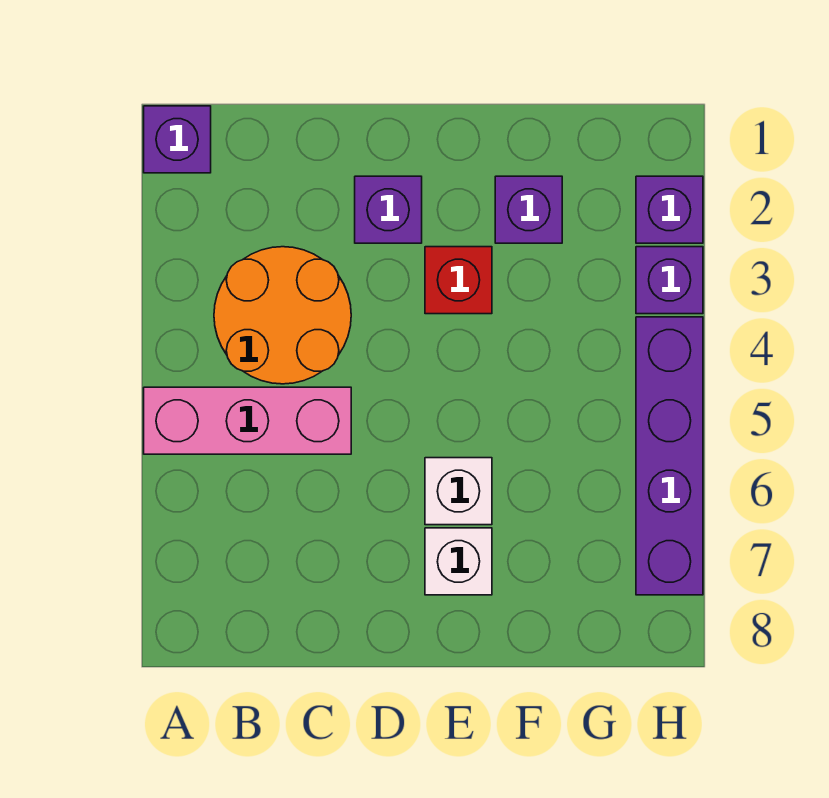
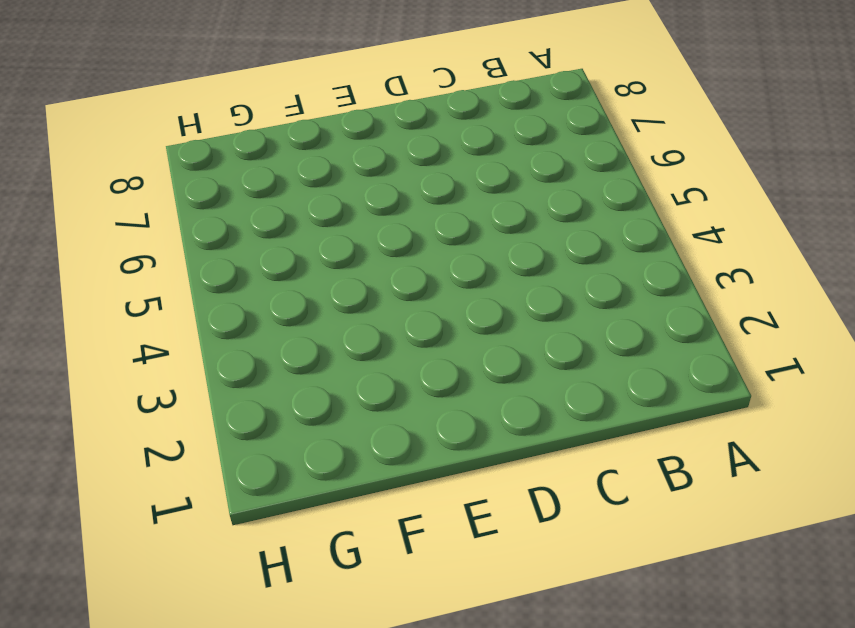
none -> purple brick A1 level 1
none -> pink brick A5:C5 level 1

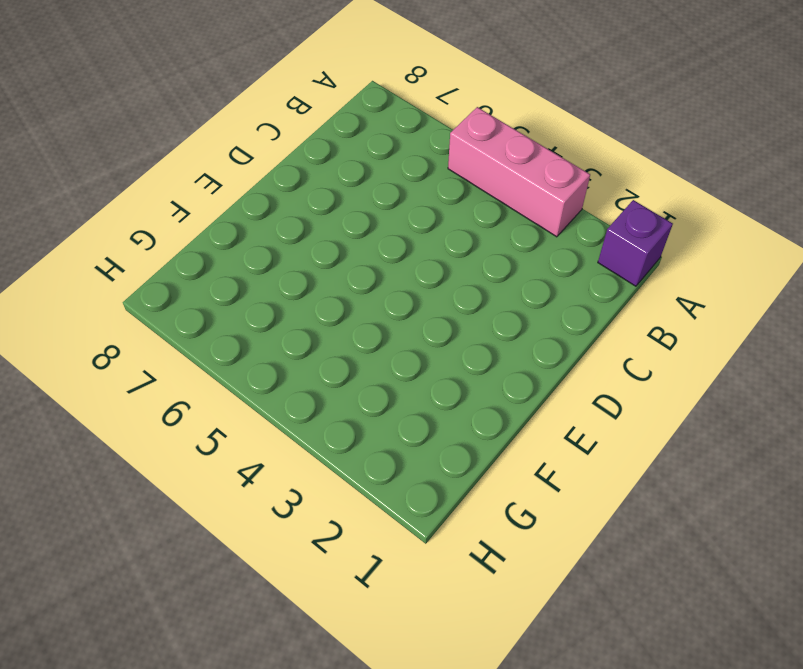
pink brick A3:A5 level 1 -> pink brick A5:C5 level 1
none -> orange round brick B3:C4 level 1
none -> purple brick D2 level 1

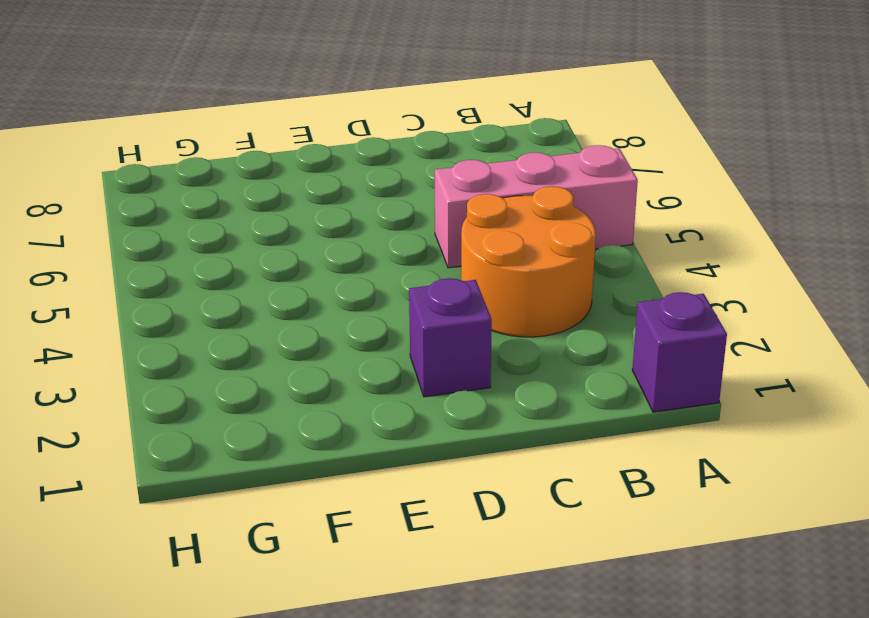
none -> red brick E3 level 1
none -> white brick E6 level 1

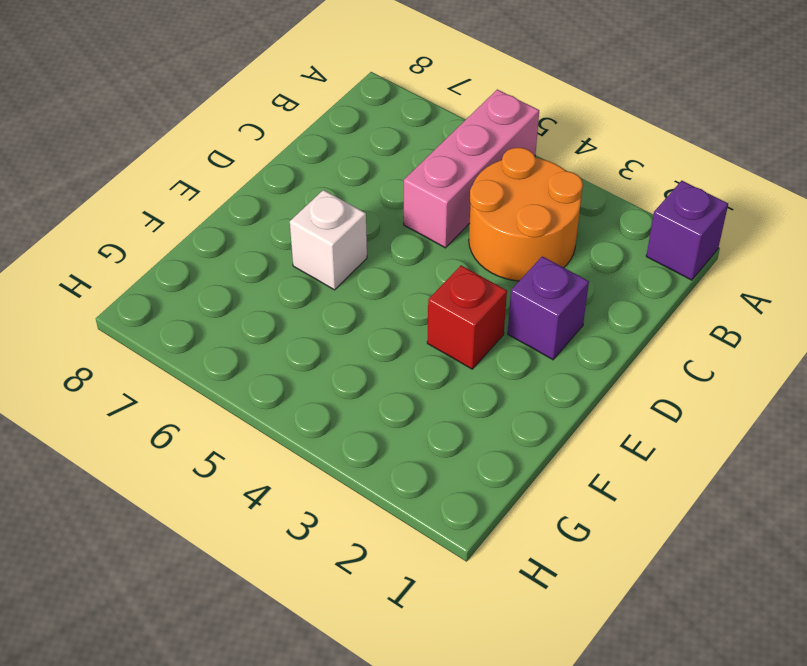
none -> white brick E7 level 1
none -> purple brick F2 level 1

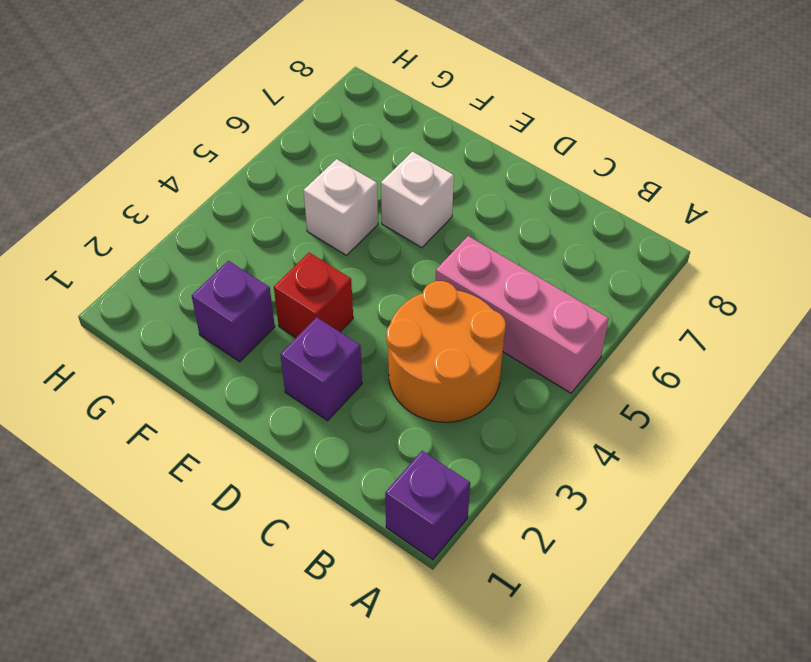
white brick F5 level 1 -> white brick E7 level 1
none -> purple brick H2 level 1
none -> purple brick H3 level 1

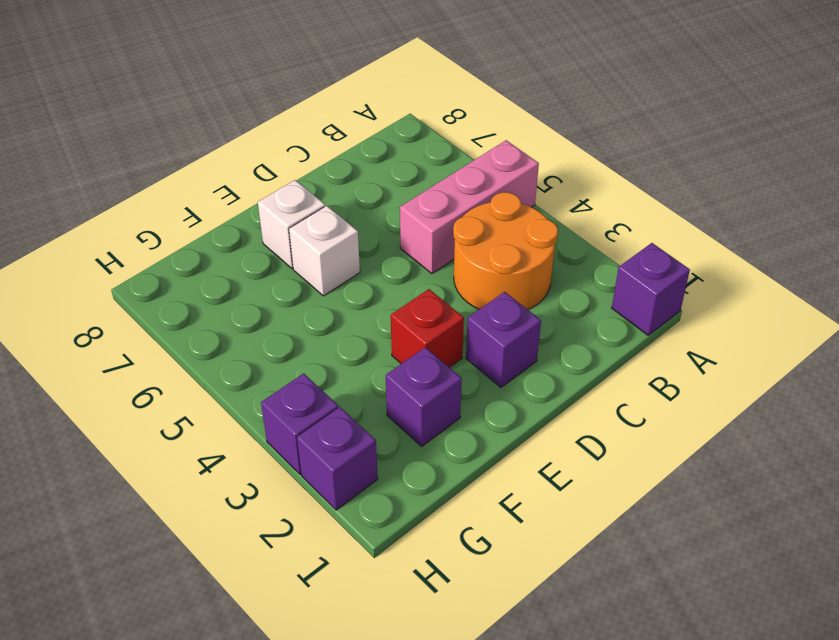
none -> purple brick H4:H7 level 1

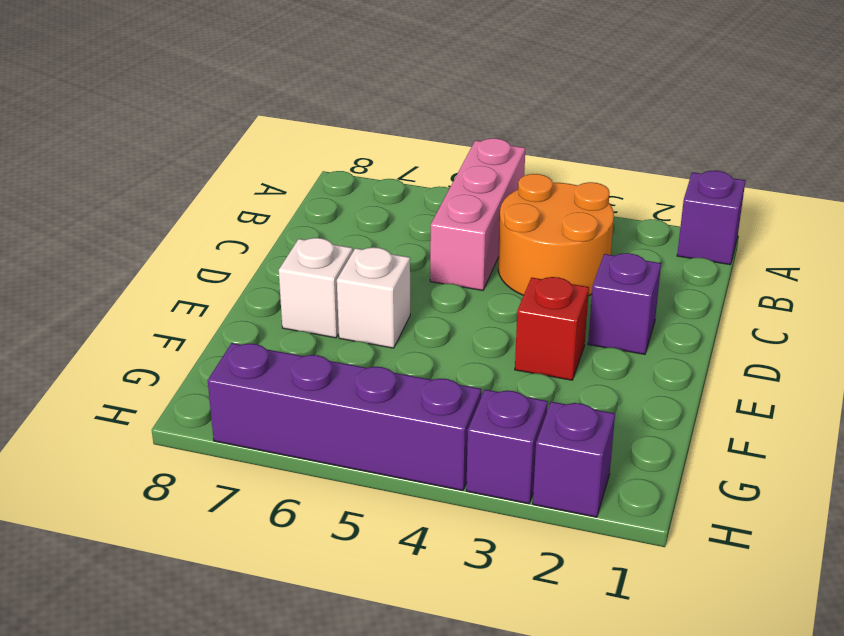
none -> purple brick F2 level 1

